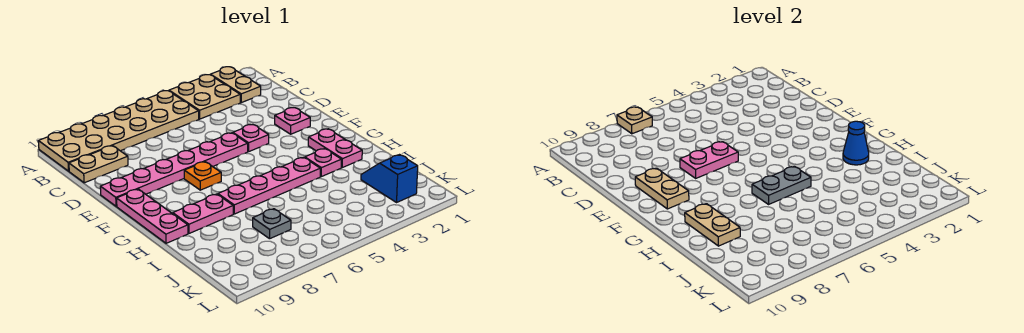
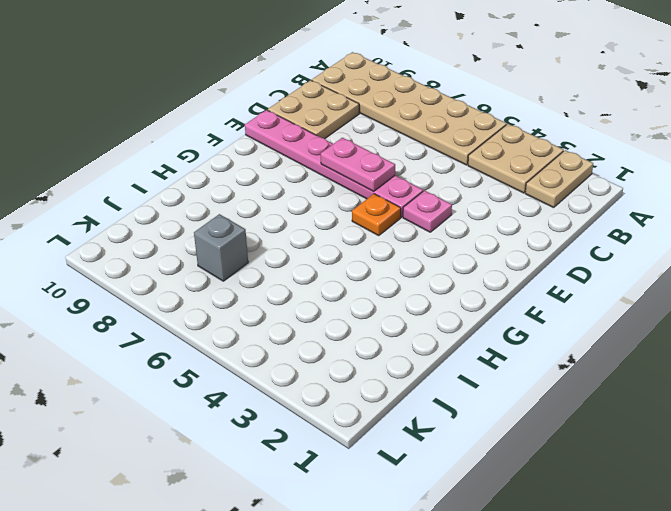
tan plate C9:D10 level 1 -> tan plate C9:C10 level 1
orange plate F5 level 1 -> orange plate F7 level 1
grey brick J7 level 1 -> grey plate J7 level 1
none -> pink plate E2 level 1
none -> pink plate F10:H10 level 1
none -> pink plate G2:H2 level 1

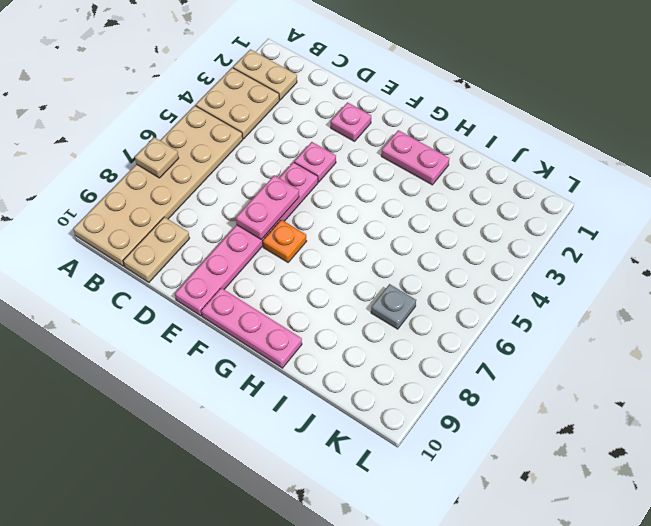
none -> pink plate H3 level 1
none -> pink plate H4:H7 level 1
none -> pink plate H8:H9 level 1

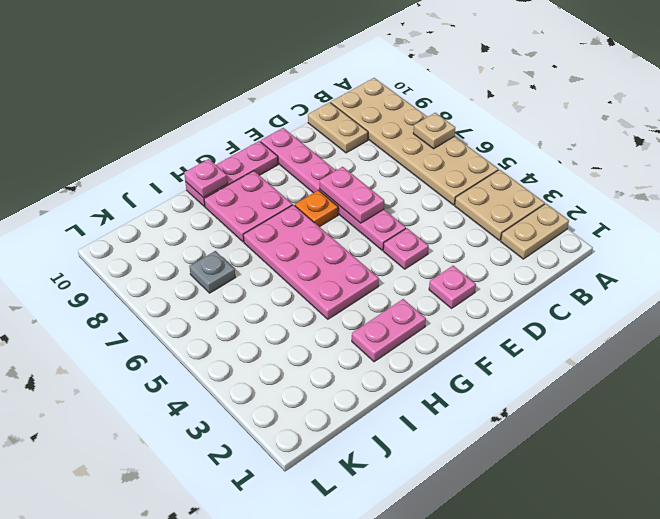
pink plate G4:H7 level 1 -> pink plate H4:H7 level 1
pink plate G8:H9 level 1 -> pink plate H8:H9 level 1
pink plate H10 level 2 -> pink plate H3 level 1
none -> blue slope J2:K2 level 1 top K
none -> tan plate E9:F9 level 2
none -> blue cone H2 level 2

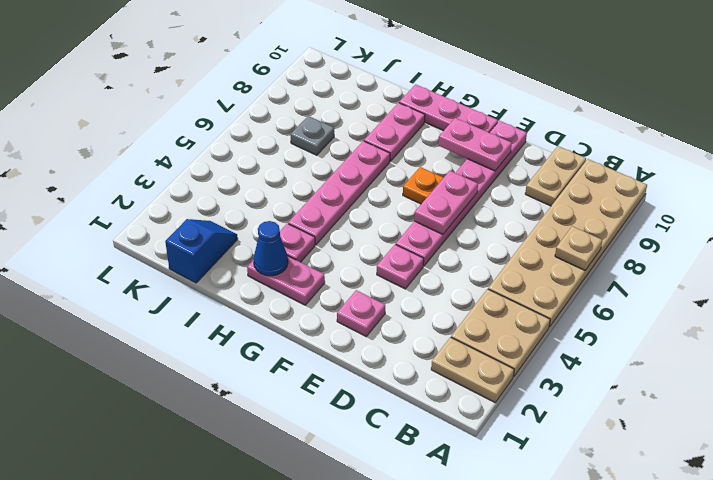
pink plate E9:F9 level 2 -> tan plate E9:F9 level 2
blue slope J1:J2 level 1 top 1 -> blue slope J2:K2 level 1 top K
none -> grey plate H5:H6 level 2
none -> tan plate H9:I9 level 2

